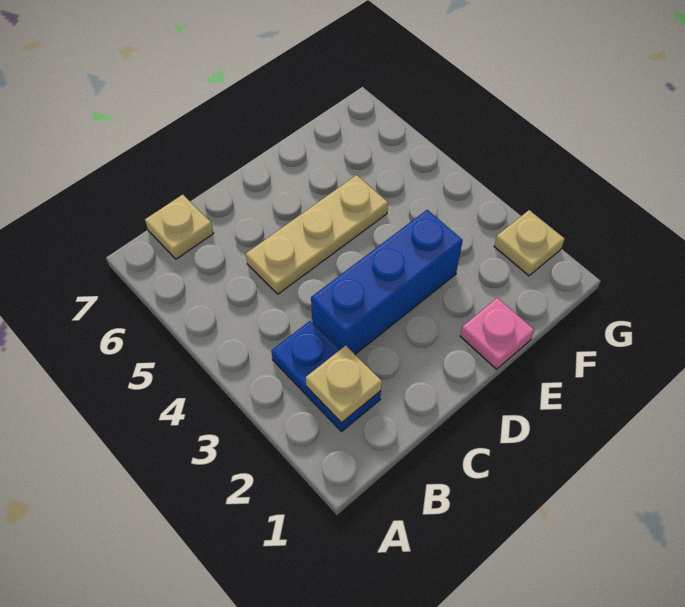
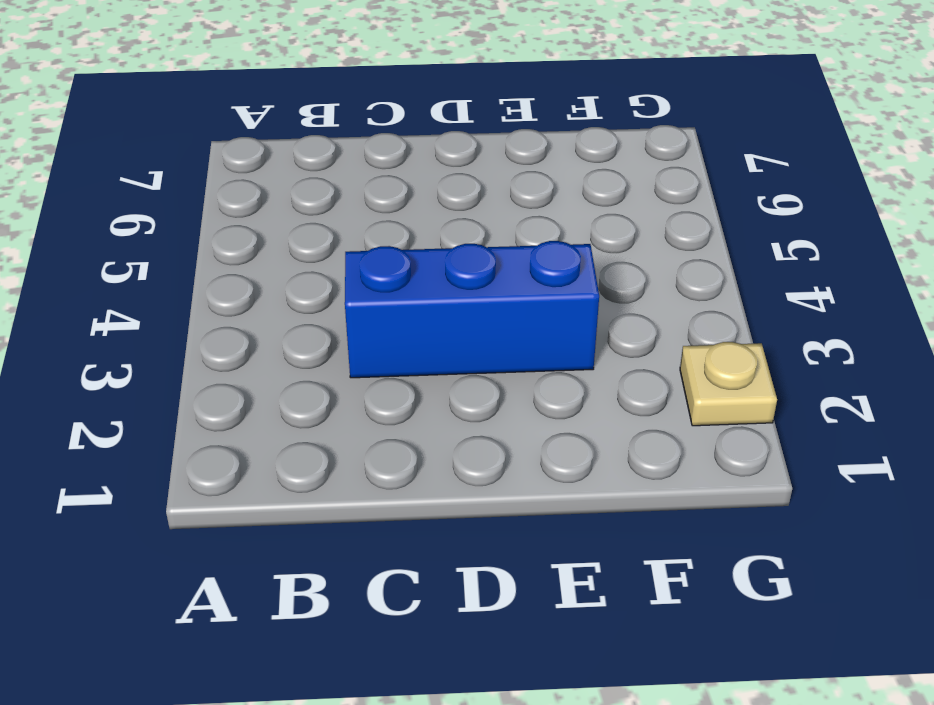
none -> blue plate B2:B3 level 1
none -> tan plate B7 level 1

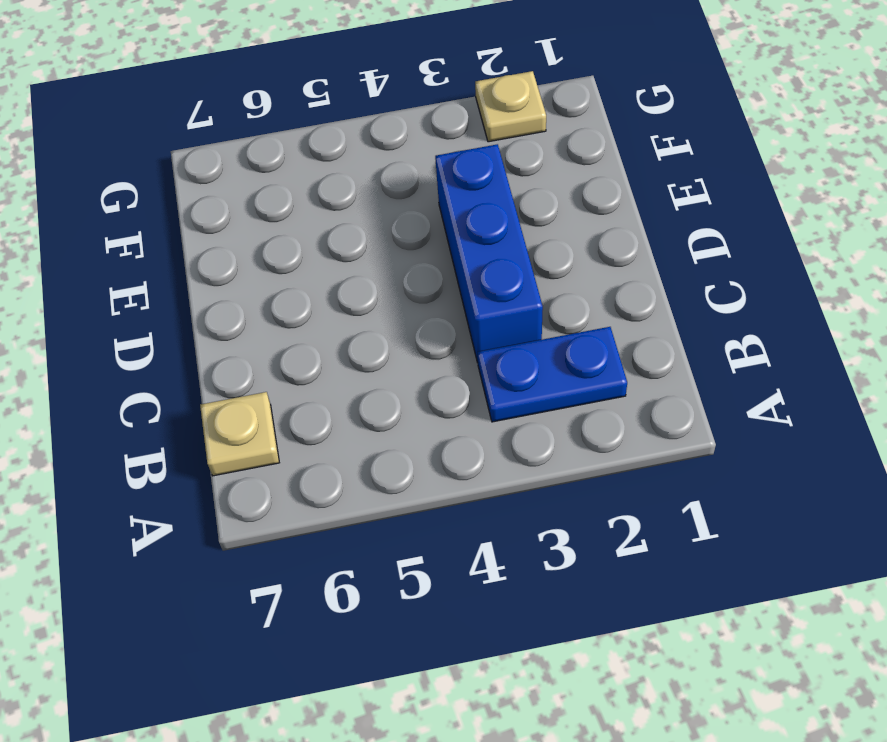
none -> tan plate C5:E5 level 1
none -> pink plate E1 level 1

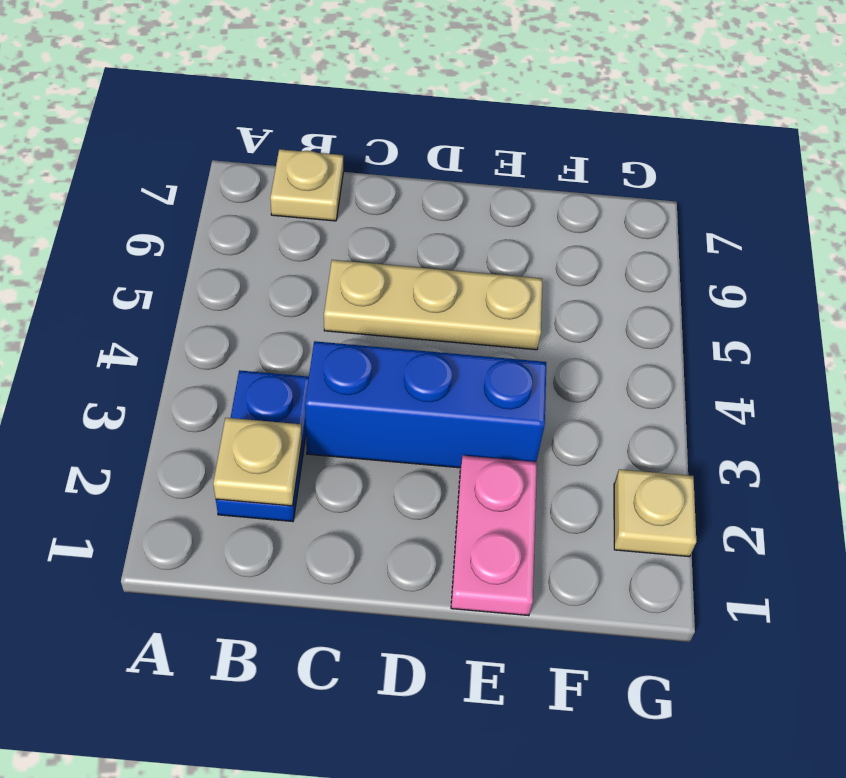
pink plate E1:E2 level 1 -> pink plate E1 level 1

